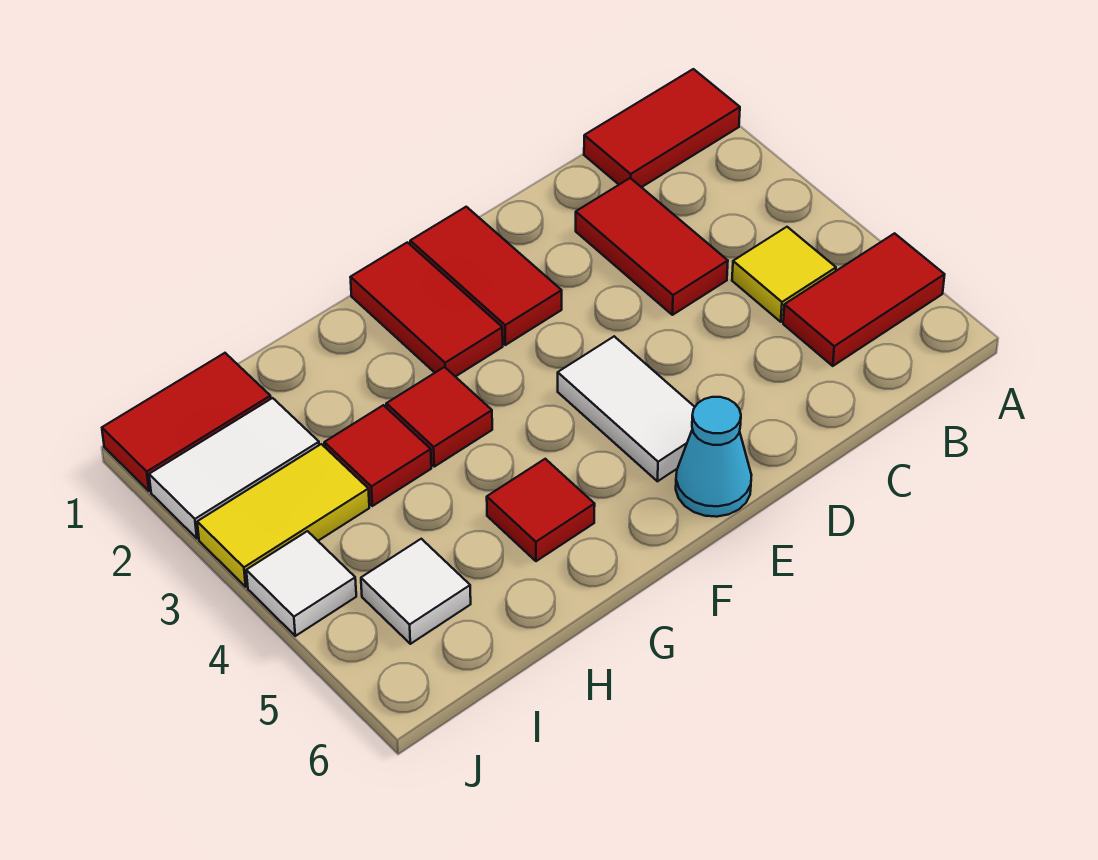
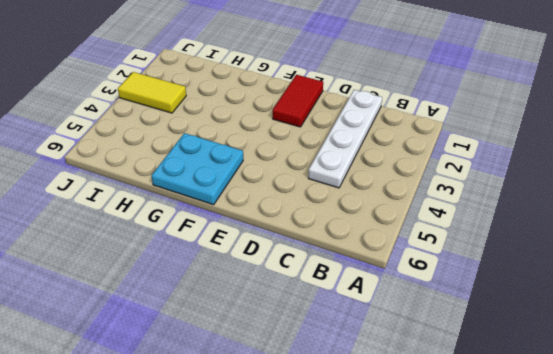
white plate C1:C4 level 1 -> red tile C2:C3 level 1
cyan plate F5:G6 level 1 -> red tile G5 level 1
none -> red tile A1:B1 level 1
none -> red tile A5:B5 level 1
none -> yellow tile B4 level 1

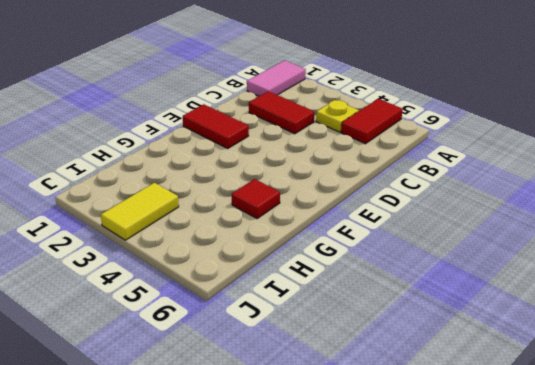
pink tile A1:B1 level 1 -> red tile A1:B1 level 1
yellow plate B4 level 1 -> yellow tile B4 level 1
none -> white tile E4:E5 level 1
none -> cyan cone E6 level 1
none -> red tile F1:F2 level 1

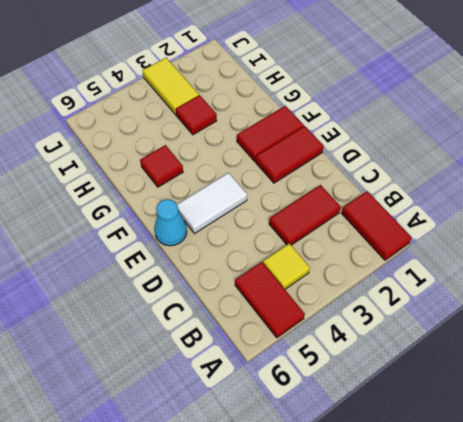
none -> red tile G3 level 1
none -> red tile I1:J1 level 1
none -> white tile I2:J2 level 1

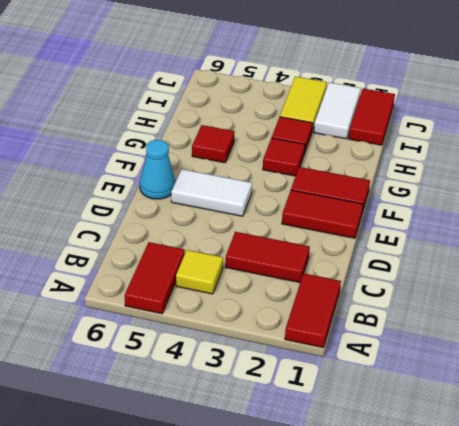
none -> white tile I5 level 1
none -> white tile J4 level 1

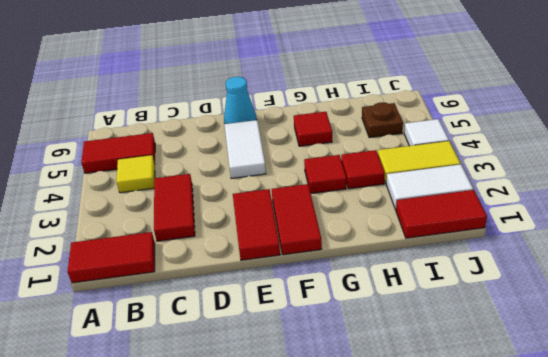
brown plate I5 level 1 -> white tile I5 level 1

